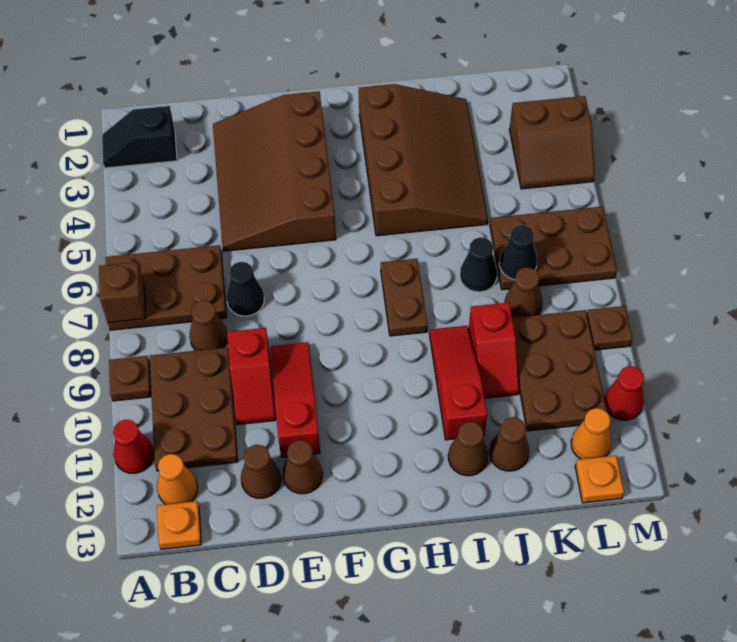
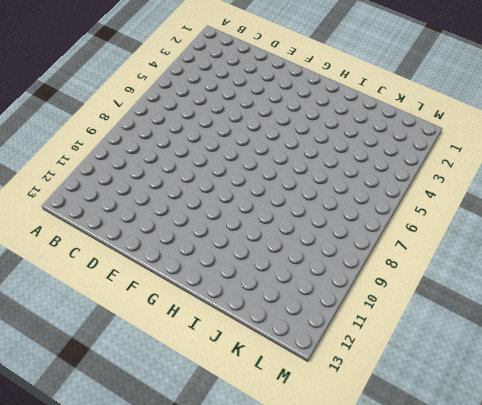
none -> black slope A2:B2 level 1 top B
none -> brown plate A6:C7 level 1
none -> brown plate A9 level 1
none -> red cone A11 level 1

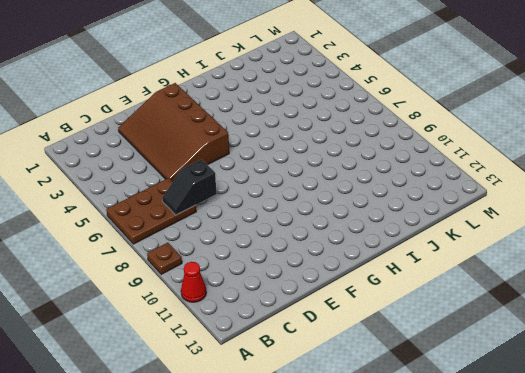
black slope C7:D7 level 2 top D -> black slope A2:B2 level 1 top B
none -> brown plate B9:C11 level 1
none -> orange cone B12 level 1
none -> orange plate B13 level 1
none -> brown cone C8 level 1

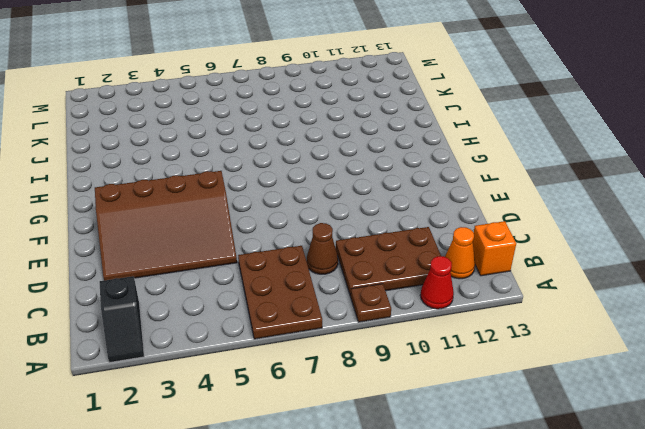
orange brick B13 level 1 -> orange plate B13 level 1
none -> black cone D7 level 1
none -> red slope D9:D10 level 1 top 9
none -> brown cone D12 level 1
none -> red slope E9:E11 level 1 top 11

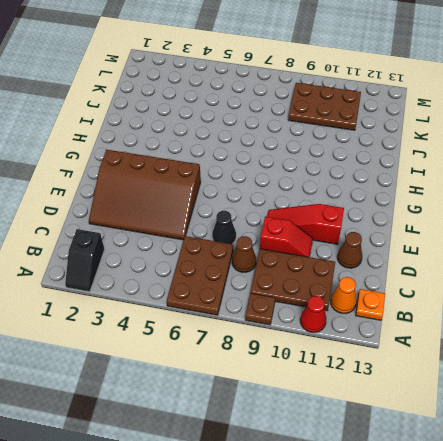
none -> brown cone E12 level 1
none -> brown slope H2:J5 level 1 top H
none -> brown plate H7:H8 level 1
none -> red slope I9:I11 level 1 top 11

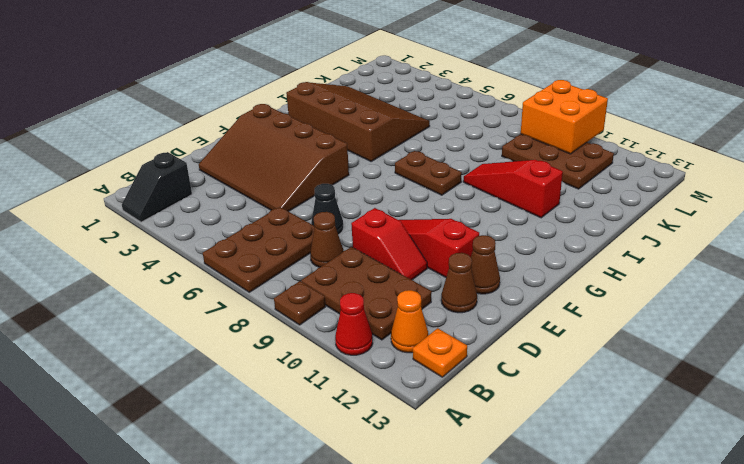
orange brick L9:M10 level 2 -> none
none -> brown cone I12 level 1
none -> black cone J7 level 1
none -> red slope J9:J10 level 1 top 9
none -> brown cone J12 level 1

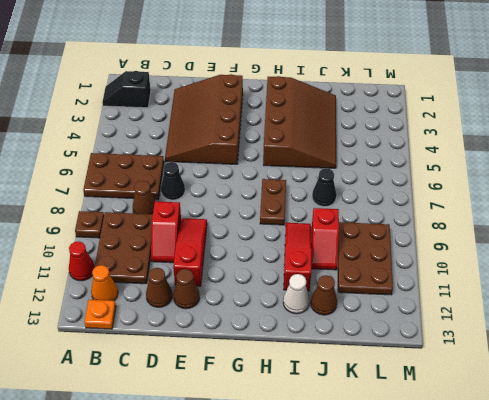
white cone I12 level 1 -> brown cone I12 level 1
none -> brown plate K6:M7 level 1
none -> brown cone K8 level 1
none -> brown slope L3:M4 level 1 top 3
none -> orange cone L12 level 1

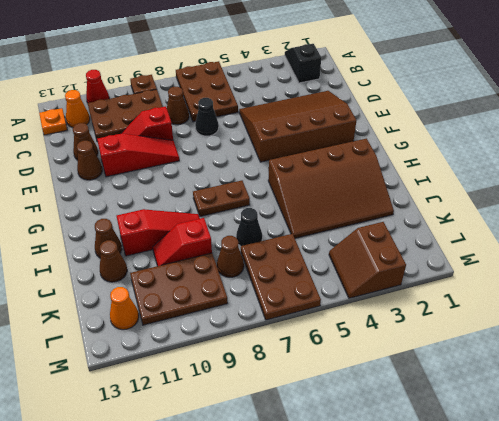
none -> orange plate L13 level 1
none -> brown plate M9 level 1
none -> red cone M11 level 1
none -> brown brick A7 level 2

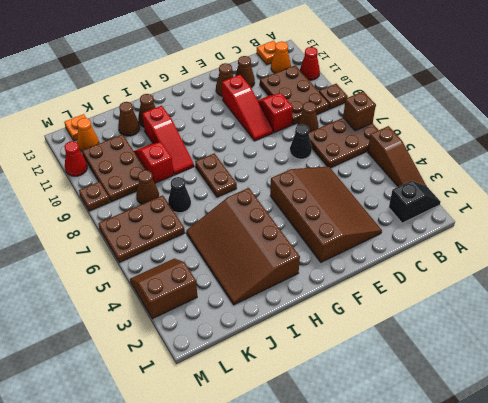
brown slope A3:A5 level 1 top 5 -> none
none -> black cone K7 level 2

